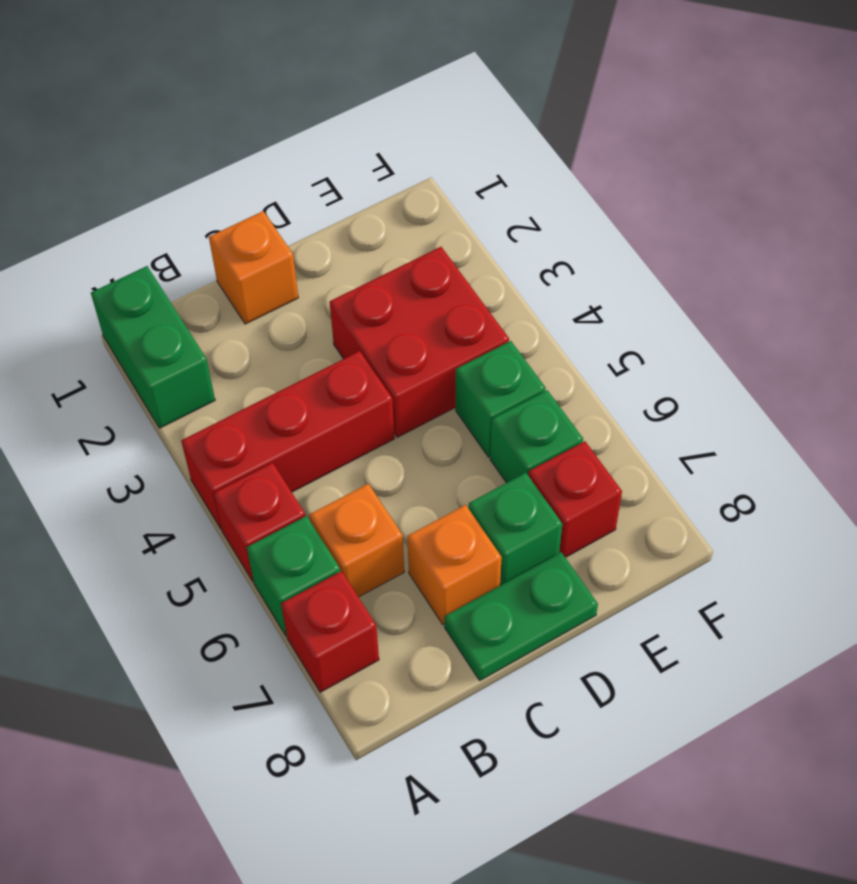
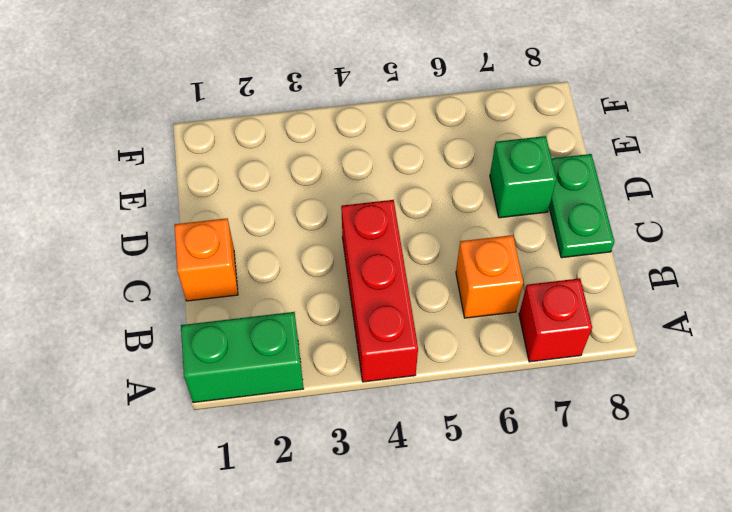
none -> red brick A5 level 1
none -> green brick A6 level 1
none -> orange brick C7 level 1

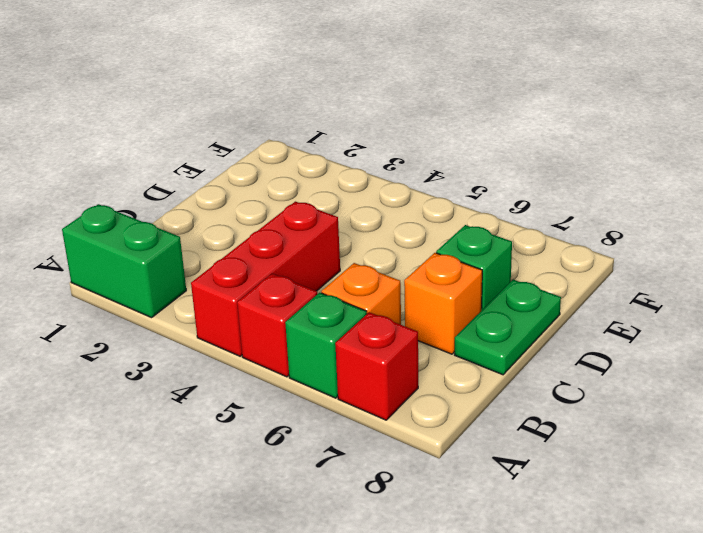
none -> orange brick C1 level 1
none -> red brick D3:E4 level 1
none -> green brick E5 level 1

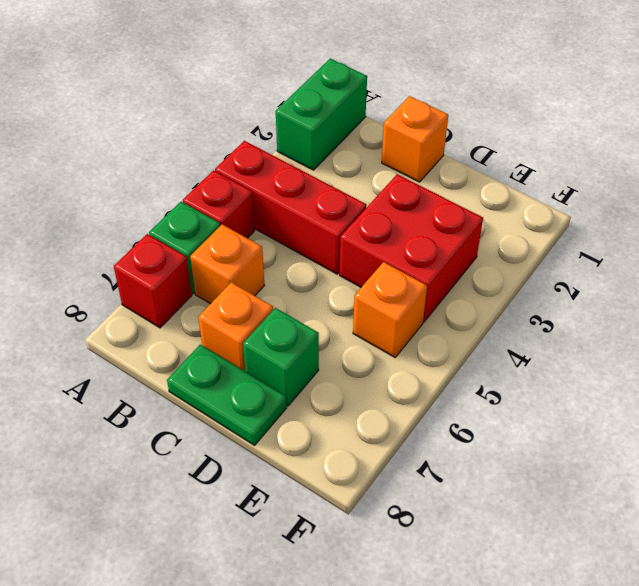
orange brick E5 level 1 -> green brick E5 level 1
none -> green brick E6 level 1
none -> red brick E7 level 1

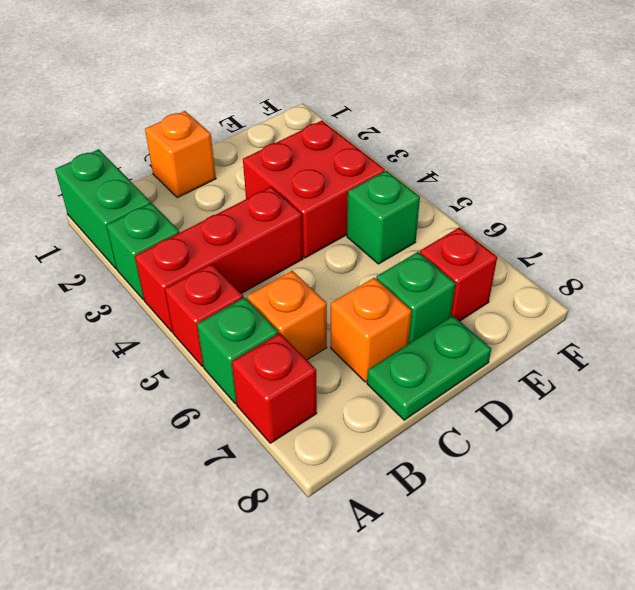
green brick A3 level 1 -> green brick E6 level 1

